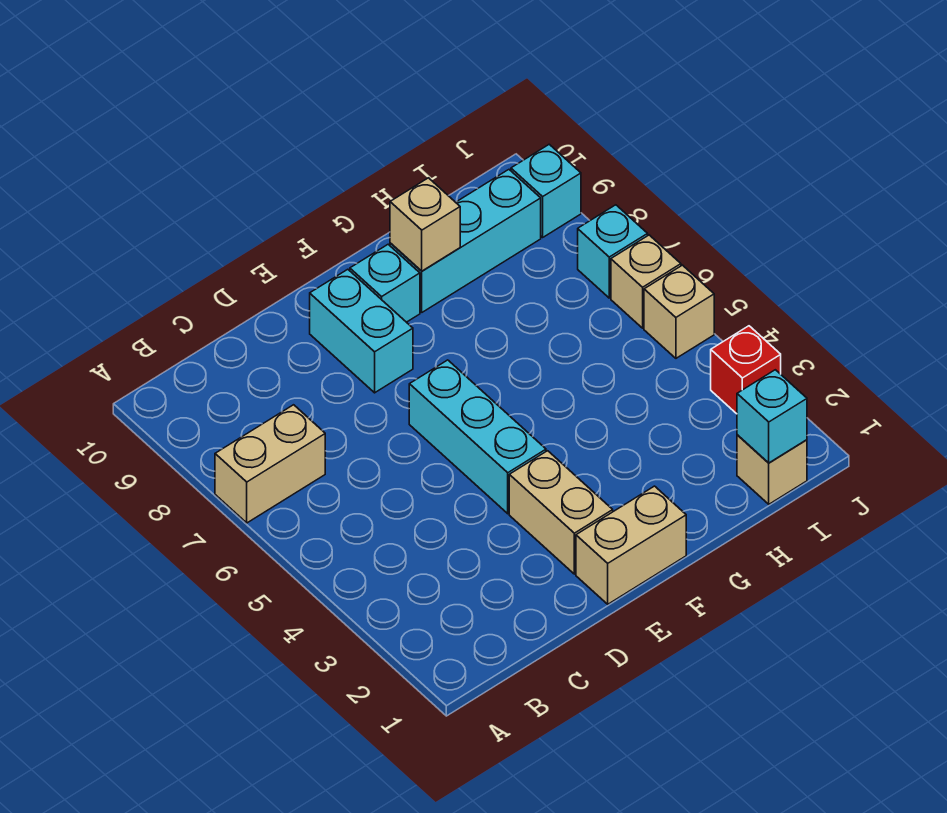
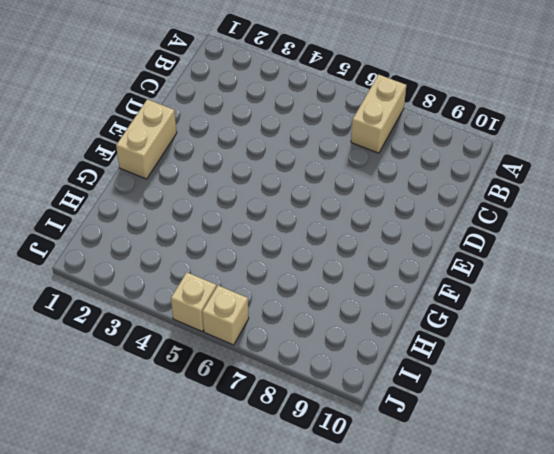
none -> tan brick E2:E3 level 1
none -> cyan brick E4:E6 level 1
none -> cyan brick E8:E9 level 1

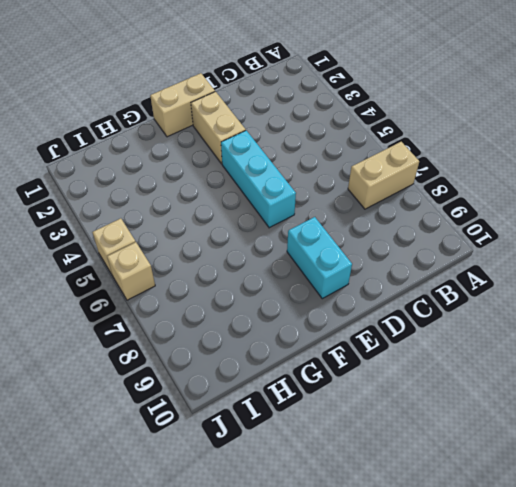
none -> cyan brick F9 level 1
none -> cyan brick G9:I9 level 1
none -> tan brick I1 level 1

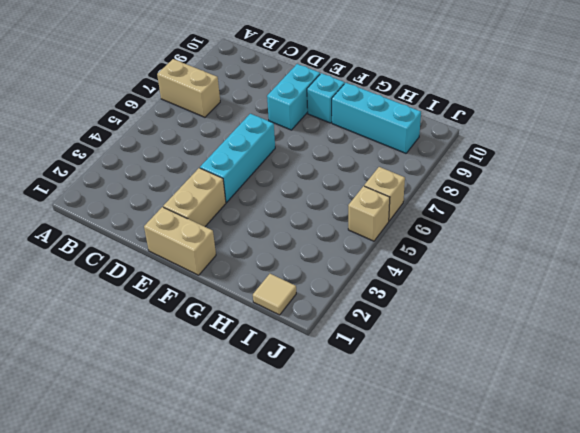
tan tile I1 level 1 -> tan brick I1 level 1
none -> red brick J3 level 1
none -> cyan brick J7 level 1
none -> cyan brick J9 level 1

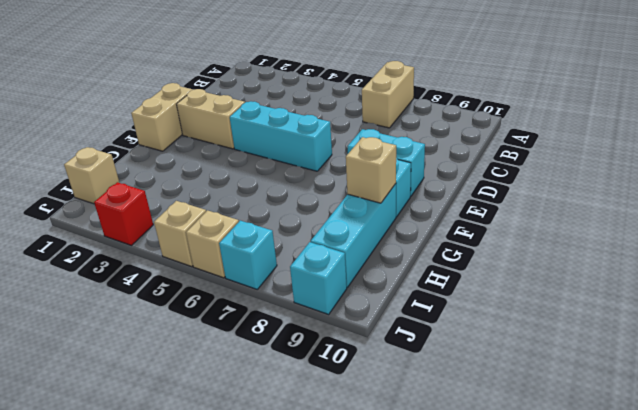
none -> cyan brick I1 level 2

